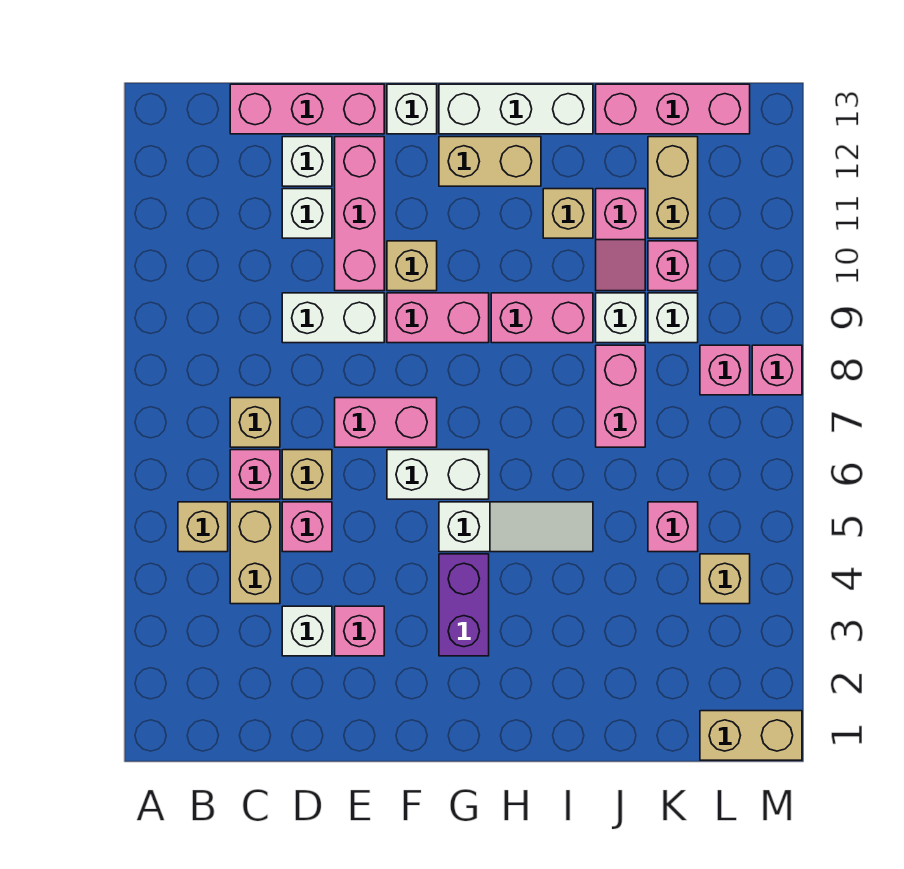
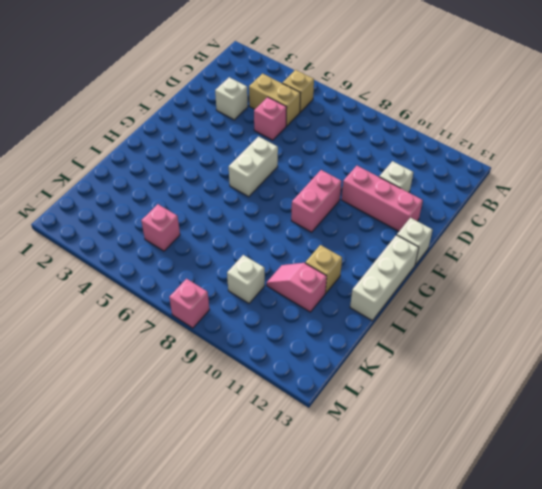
none -> pink brick C6 level 1
none -> tan brick C7 level 1
none -> pink brick C13:E13 level 1
none -> tan brick D6 level 1

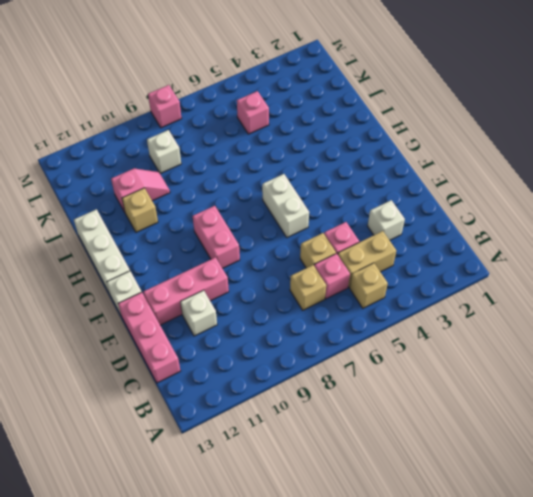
none -> white brick D9:E9 level 1
none -> white brick D12 level 1
none -> pink brick E3 level 1
none -> pink brick E7:F7 level 1

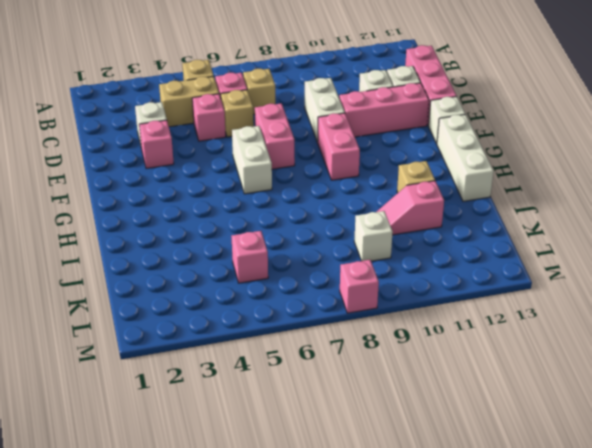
none -> tan brick F10 level 1
none -> purple brick G3:G4 level 1
none -> white slope G5:I5 level 1 top G
none -> tan brick G12:H12 level 1

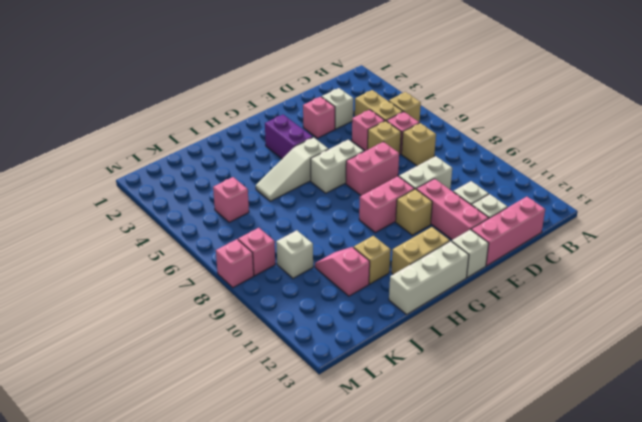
none -> pink brick H9:I9 level 1
none -> pink brick J7:J8 level 1
none -> white brick J9 level 1
none -> pink brick J13:L13 level 1

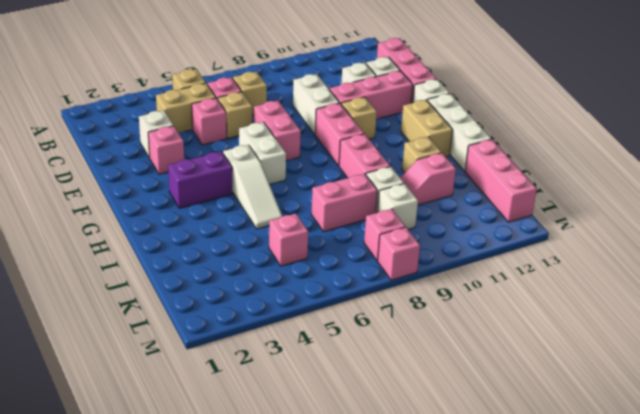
none -> pink brick K10 level 1
none -> tan brick K11:K12 level 1
none -> tan brick L1:M1 level 1
none -> tan brick L4 level 1

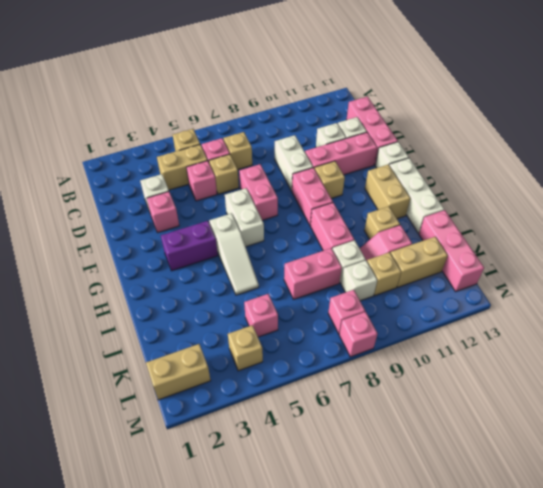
tan brick K10 level 1 -> pink brick K10 level 1
tan brick L1:L2 level 1 -> tan brick L1:M1 level 1

